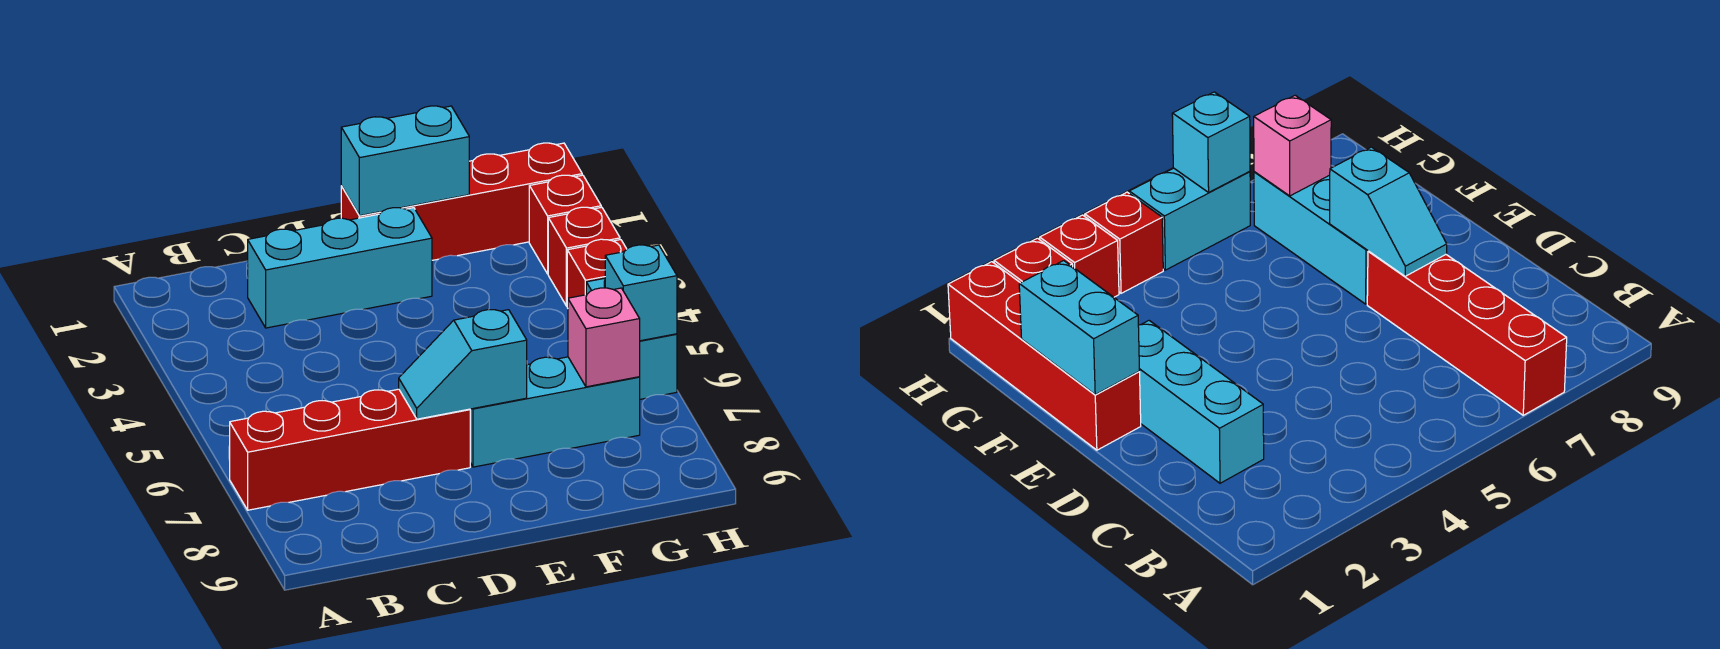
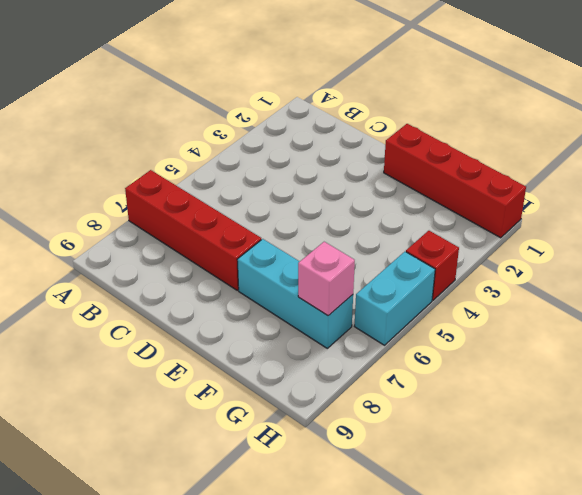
none -> cyan brick C2:E2 level 1
none -> red brick H2 level 1
none -> red brick H3 level 1

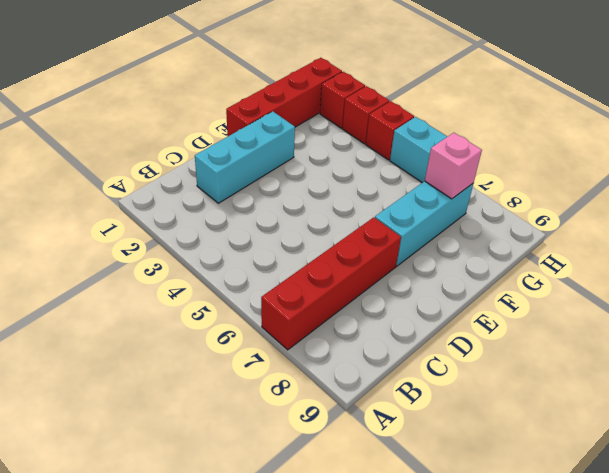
none -> cyan slope D7:E7 level 2 top E
none -> cyan brick E1:F1 level 2
none -> cyan brick H6 level 2

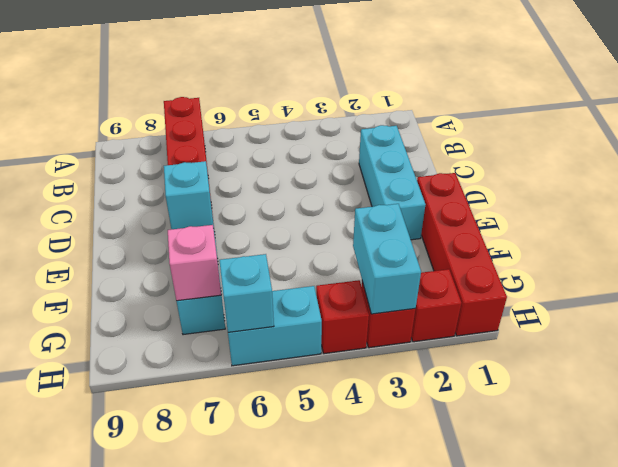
cyan brick G3:H3 level 2 -> cyan brick E1:F1 level 2

